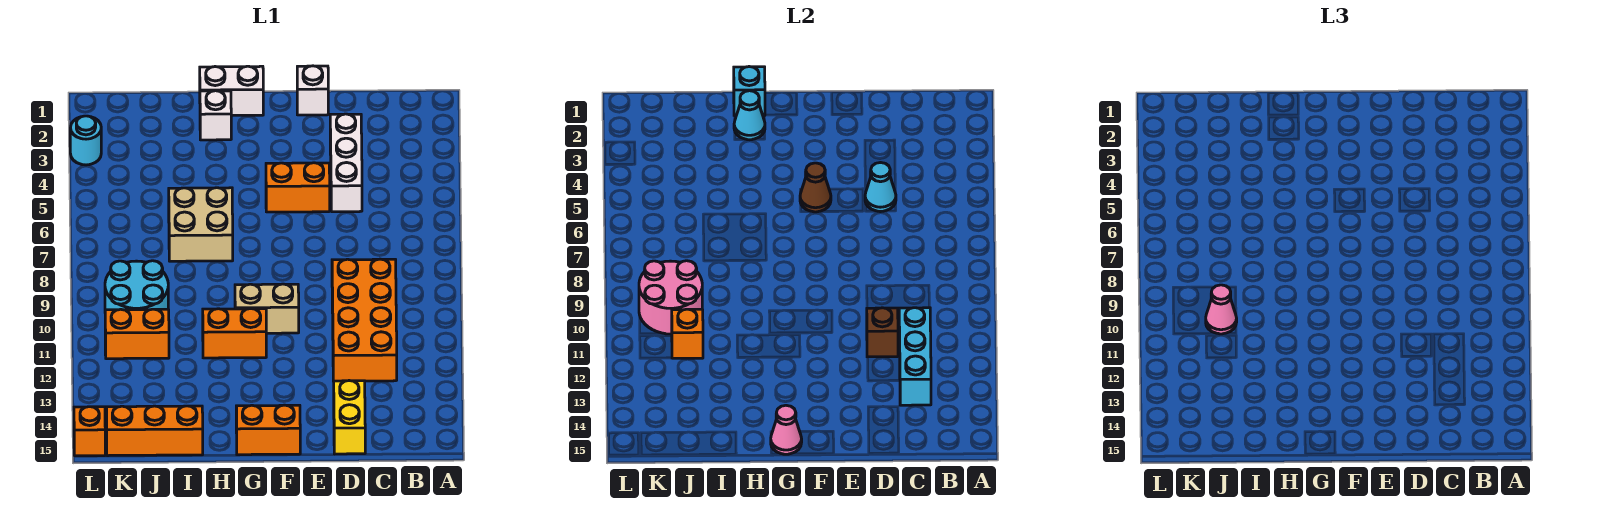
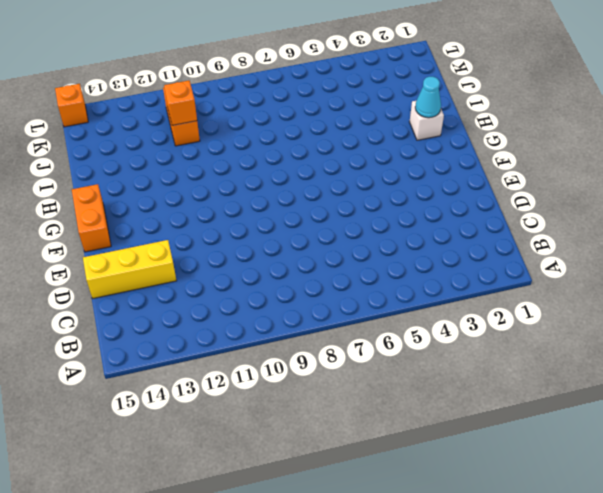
yellow brick D13:D15 level 1 -> yellow brick D14:D15 level 1
none -> orange brick C9:D12 level 1
none -> white brick D3:D5 level 1
none -> white brick E1 level 1

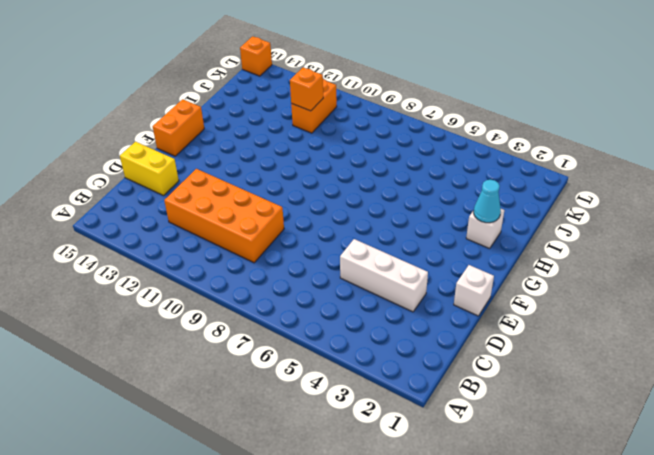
none -> orange brick E5:F5 level 1
none -> tan brick F10:G10 level 1
none -> white brick G1:H1 level 1

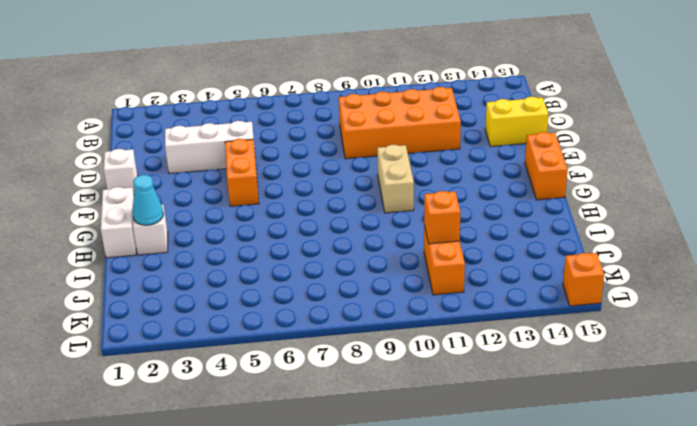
none -> orange brick G11:H11 level 1
none -> tan brick H6:I7 level 1
none -> orange brick I15:K15 level 1

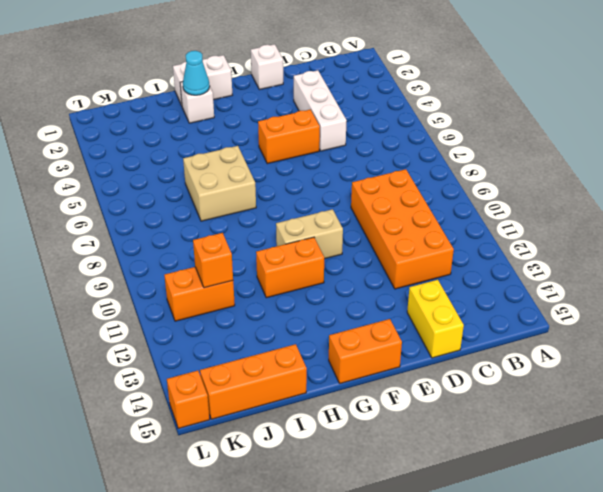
none -> cyan round brick J9:K10 level 1
none -> cyan round brick L3 level 1
none -> cyan brick C11:C13 level 2

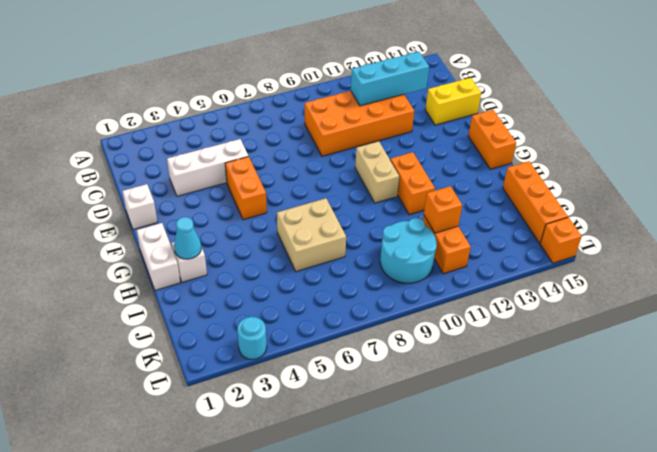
none -> cyan cone D5 level 2
none -> brown brick D11 level 2
none -> brown cone F5 level 2

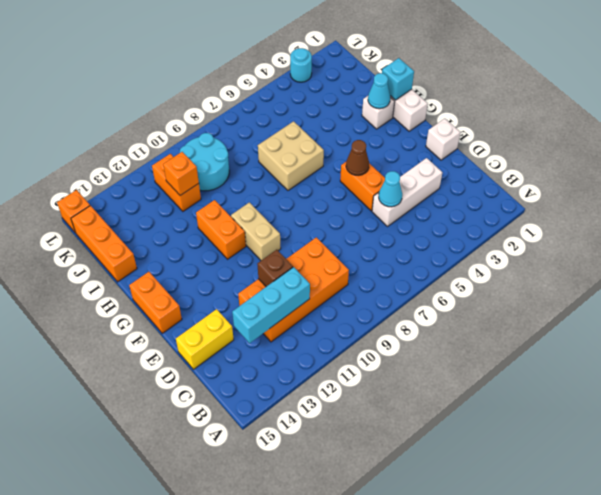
none -> pink cone G15 level 2
none -> pink round brick J9:K10 level 2
none -> pink cone J10 level 3

